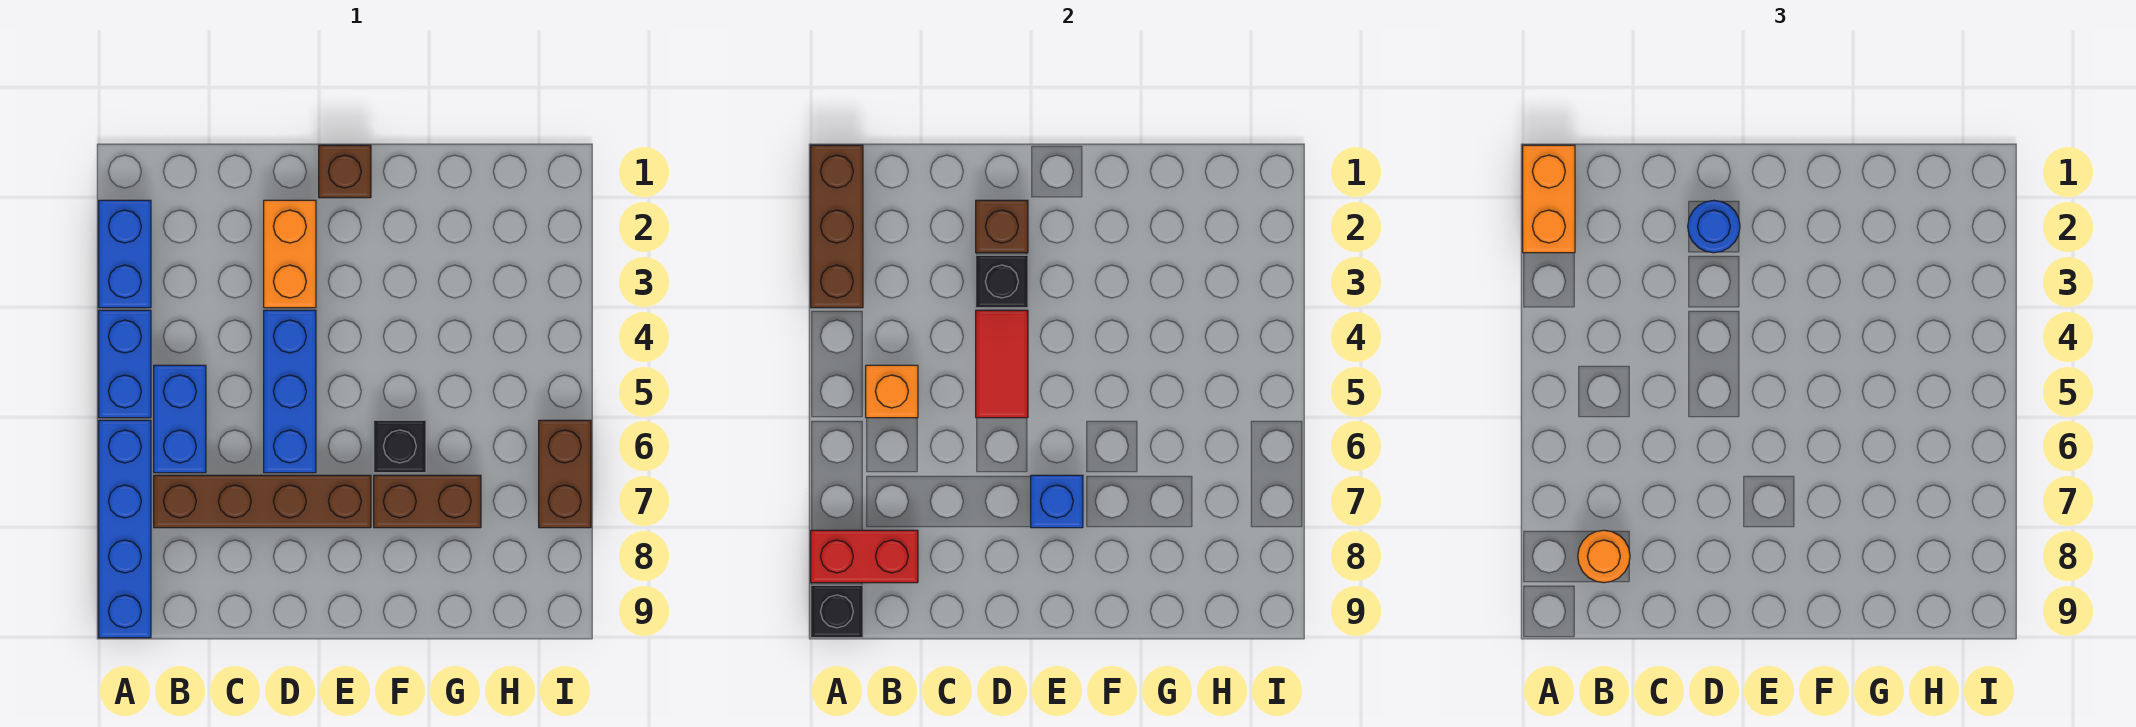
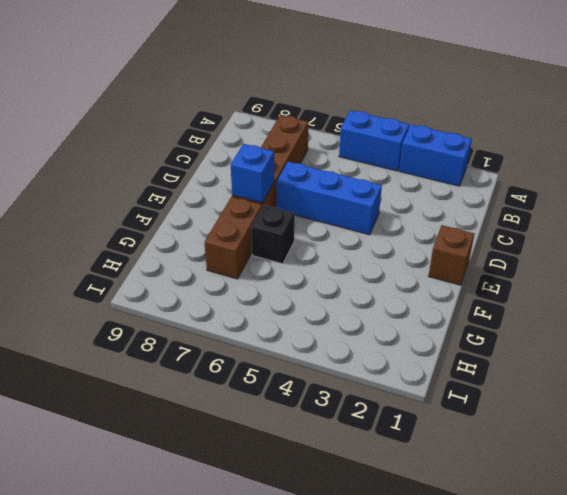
none -> blue brick A6:A9 level 1
none -> blue brick B5:B6 level 1
none -> orange brick D2:D3 level 1

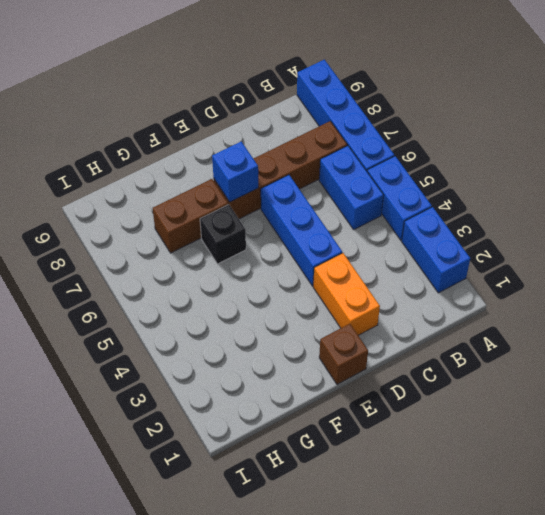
none -> brown brick I6:I7 level 1
none -> brown brick A1:A3 level 2
none -> red brick A8:B8 level 2

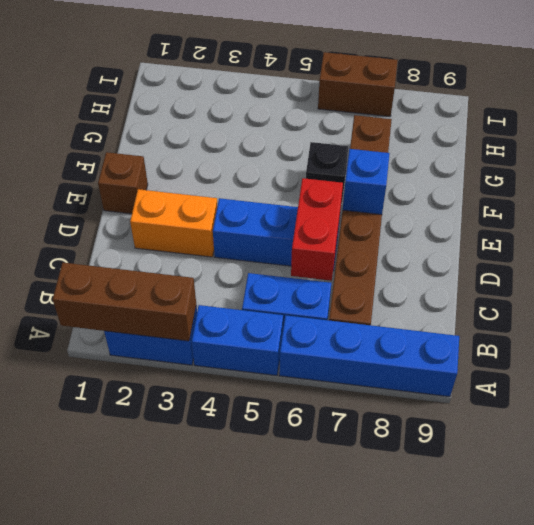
red brick C6:D6 level 2 -> red brick A8:B8 level 2
none -> black brick A9 level 2
none -> orange brick B5 level 2
none -> brown brick D2 level 2

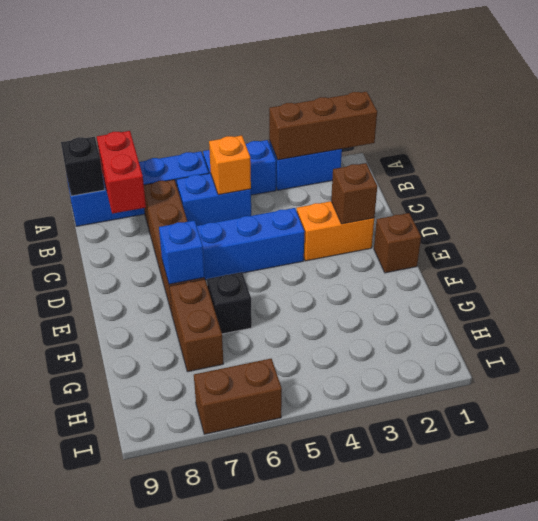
none -> black brick D3 level 2
none -> red tile D4:D5 level 2
none -> orange brick A1:A2 level 3

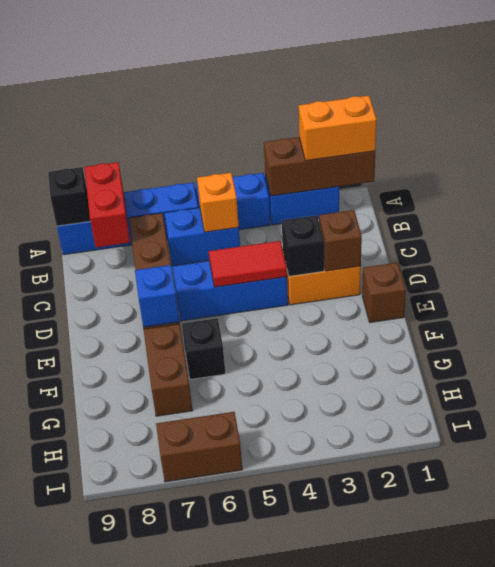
none -> orange round brick B8 level 3
none -> blue round brick D2 level 3

